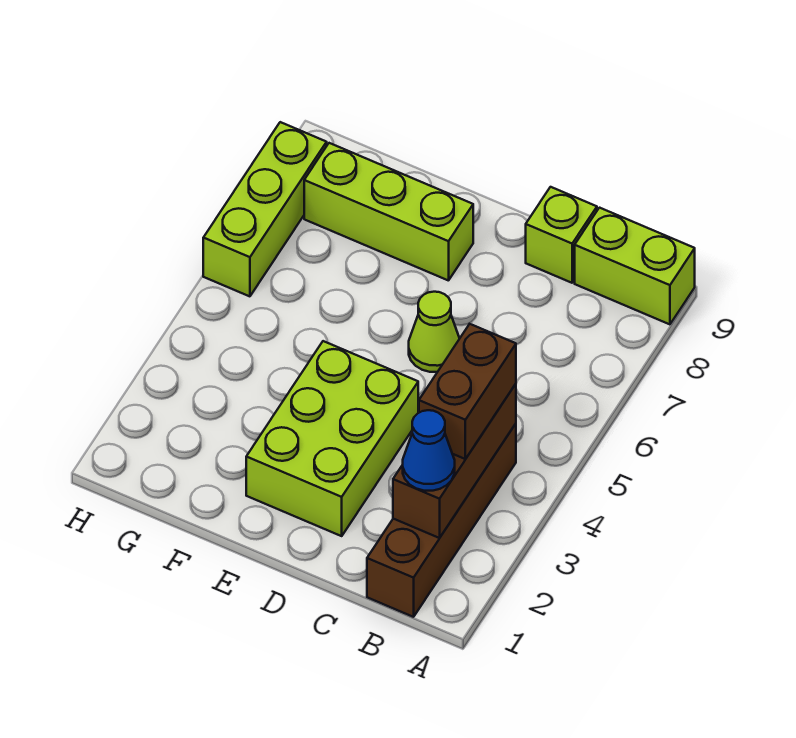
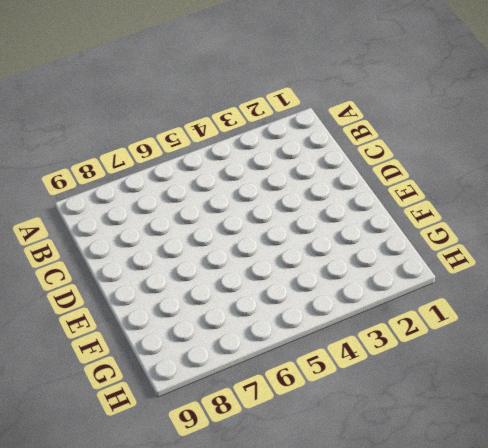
none -> lime brick A9:B9 level 1
none -> brown brick B1:B4 level 1

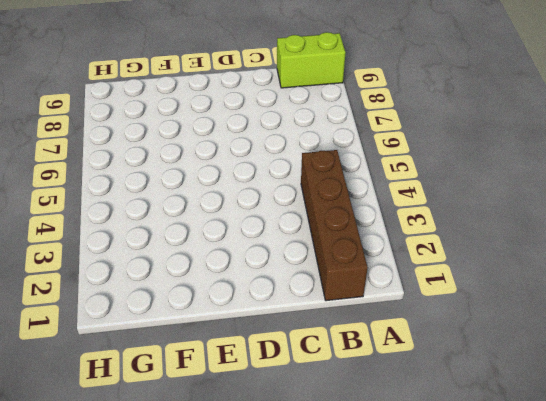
none -> lime brick C9 level 1
none -> lime brick D2:E4 level 1

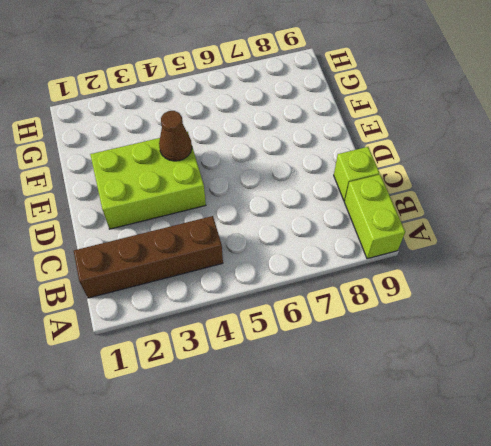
brown cone E4 level 2 -> none
none -> lime cone D6 level 1
none -> lime brick E8:G8 level 1

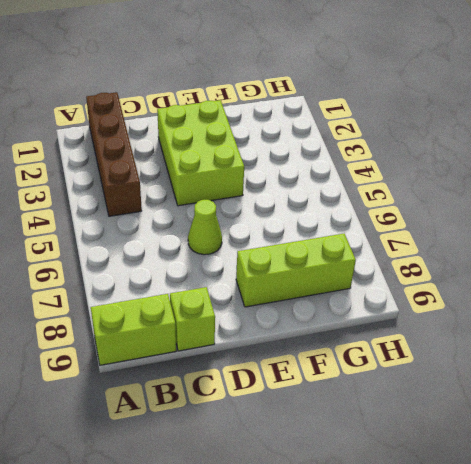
none -> lime brick H6:H8 level 1
none -> brown brick B2:B4 level 2

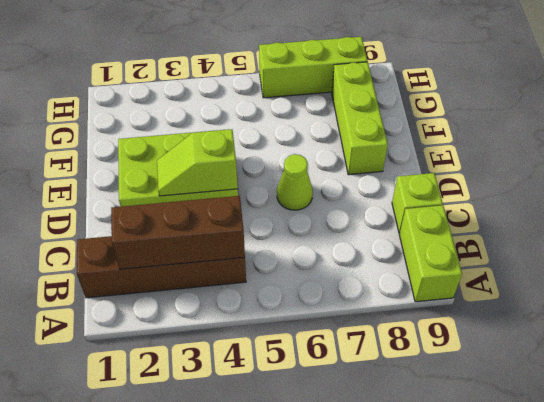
lime slope D3:D4 level 2 top 4 -> none
none -> blue cone B2 level 3
none -> brown brick B3:B4 level 3

